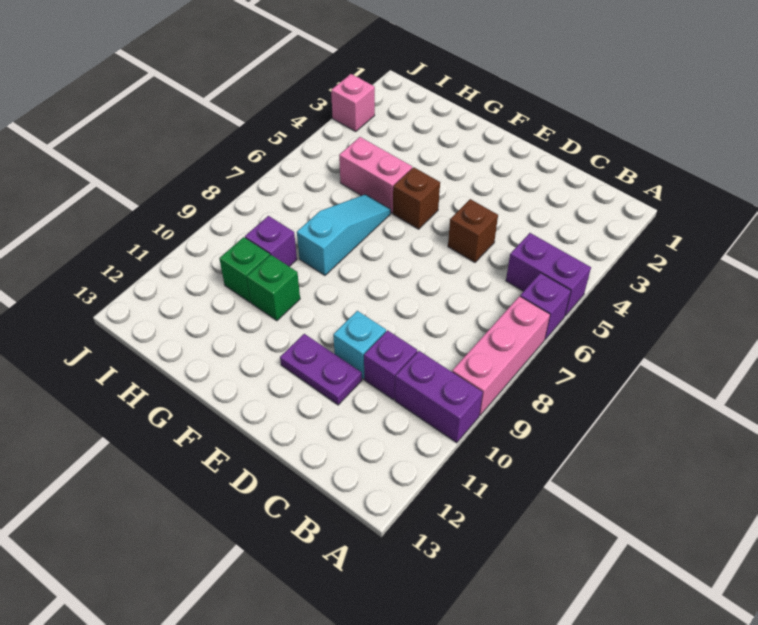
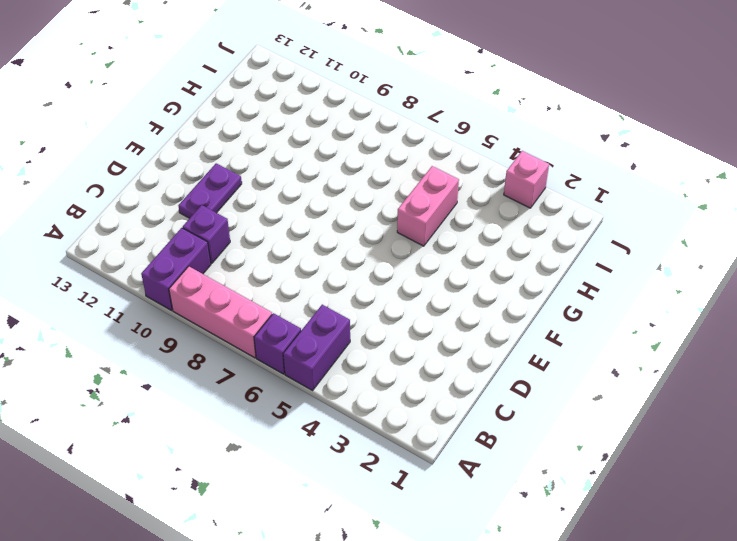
none -> brown brick D5 level 1
none -> cyan brick D10 level 1
none -> brown brick F5 level 1

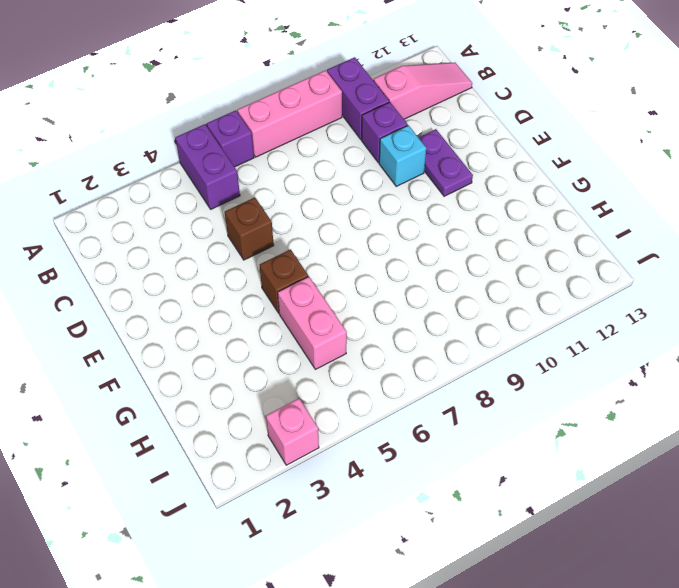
pink slope B11:B13 level 1 top 11 -> none
none -> cyan slope G6:G8 level 1 top 8
none -> green brick G10 level 1
none -> purple brick H9 level 1

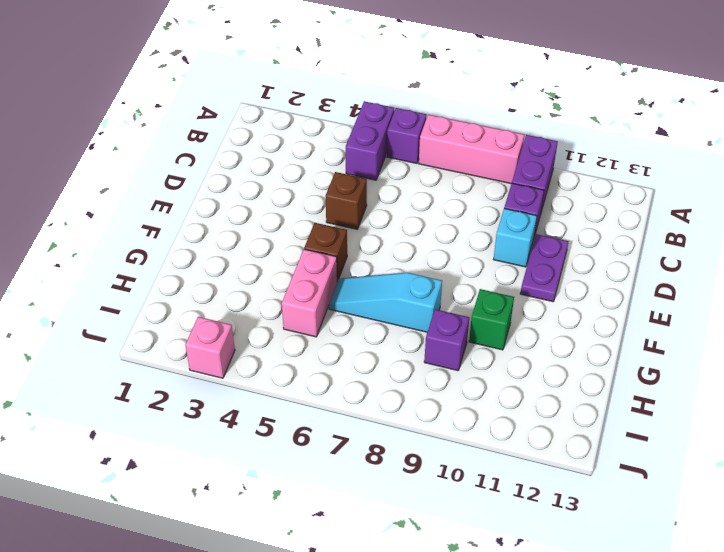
none -> green brick H10 level 1

